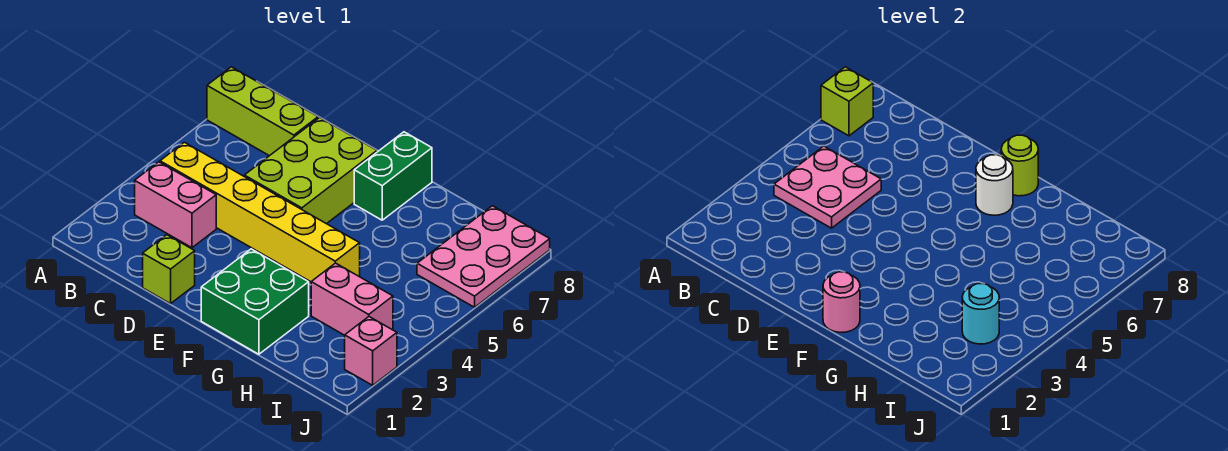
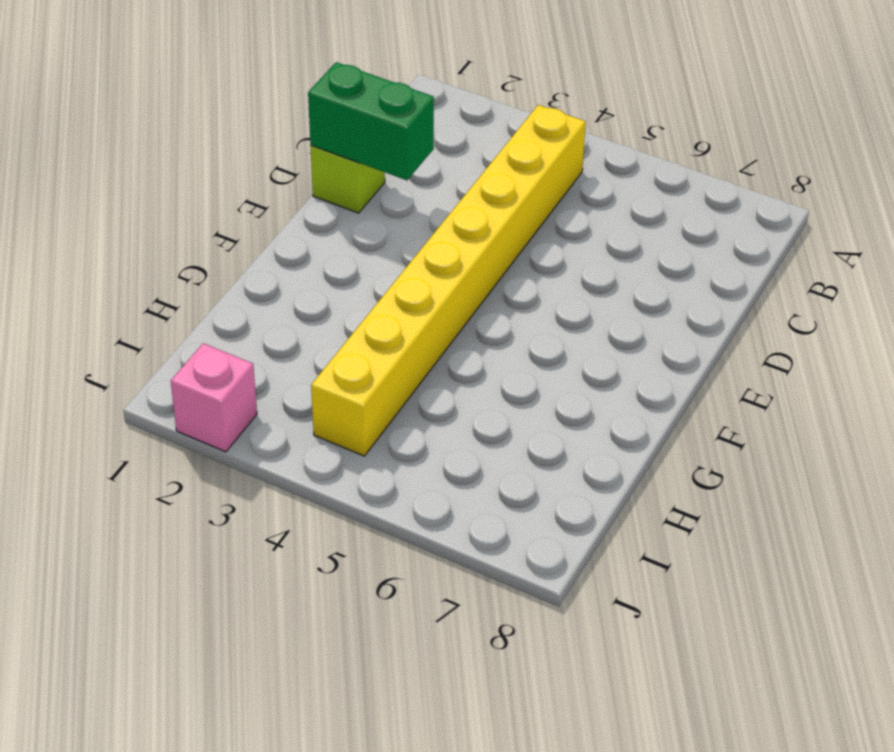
yellow brick B4:I4 level 1 -> yellow brick B4:G4 level 1
green brick D1:D2 level 2 -> green brick F7:F8 level 1
none -> lime brick A7:C7 level 1
none -> pink brick B3:C3 level 1
none -> lime brick D5:E7 level 1

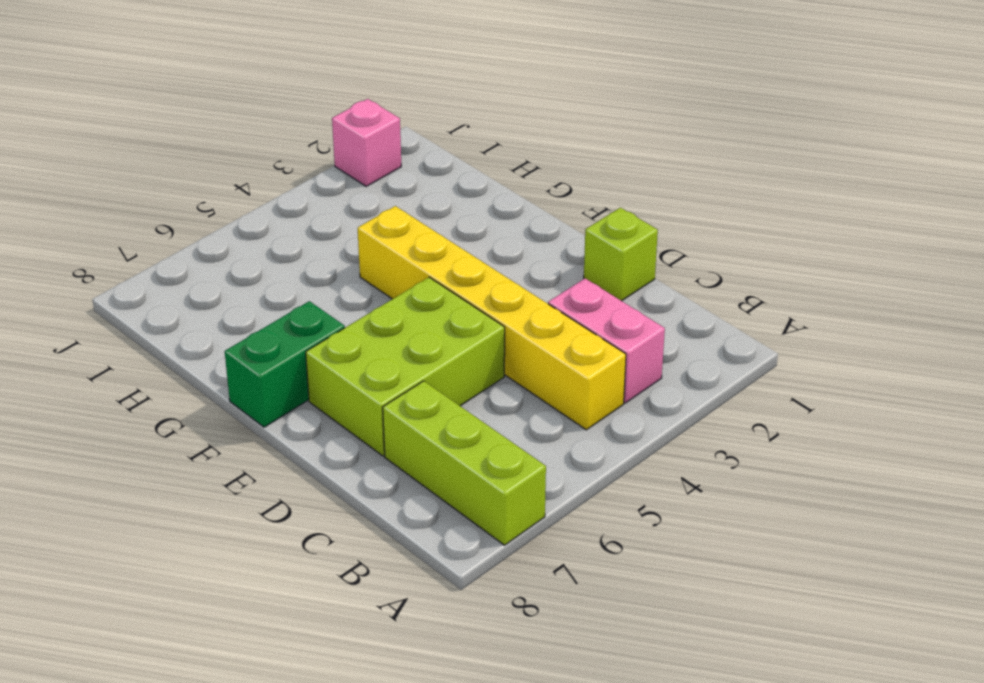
none -> green brick F1:G2 level 1
none -> pink brick H3:I3 level 1
none -> pink plate I6:J8 level 1

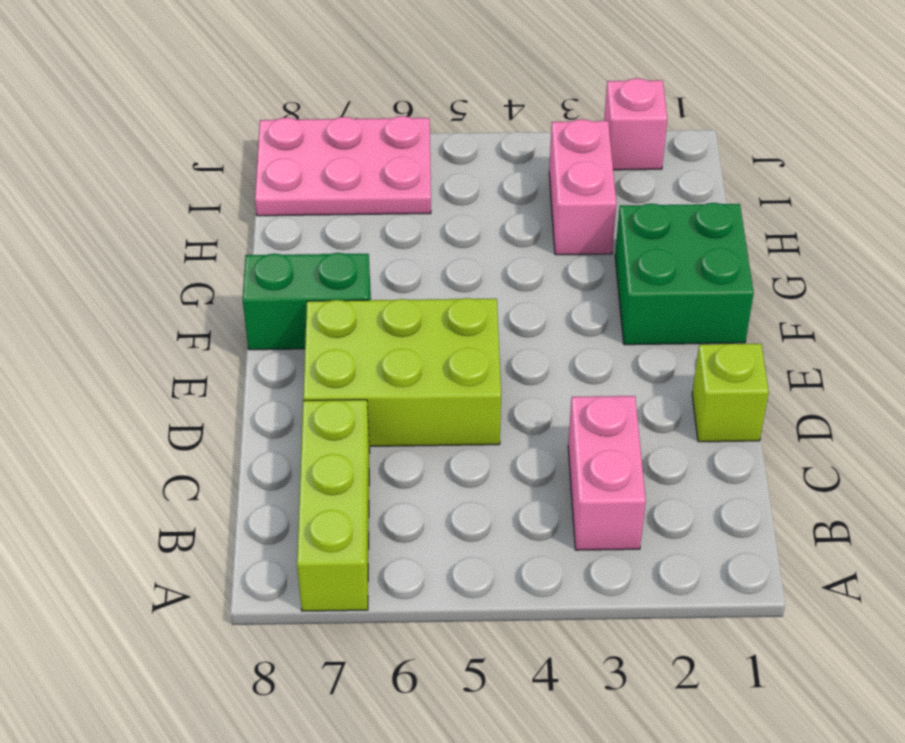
none -> yellow brick B4:G4 level 1
none -> lime brick A7 level 2
none -> pink plate B4:C5 level 2

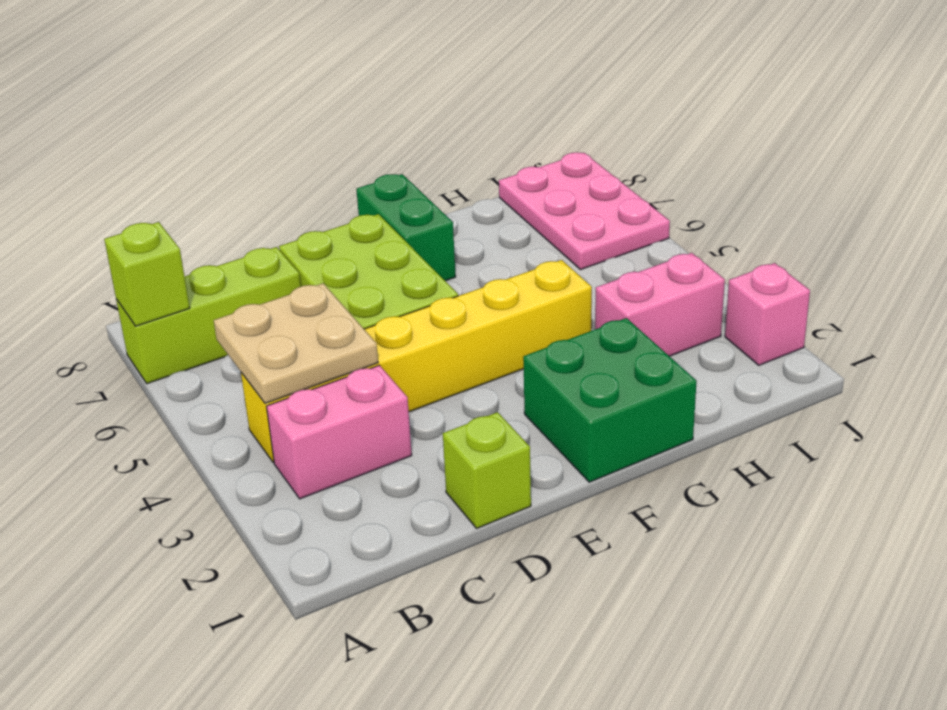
tan plate B4:C5 level 2 -> pink plate B4:C5 level 2
none -> pink round brick F1 level 2
none -> white round brick F7 level 2
none -> lime round brick F8 level 2

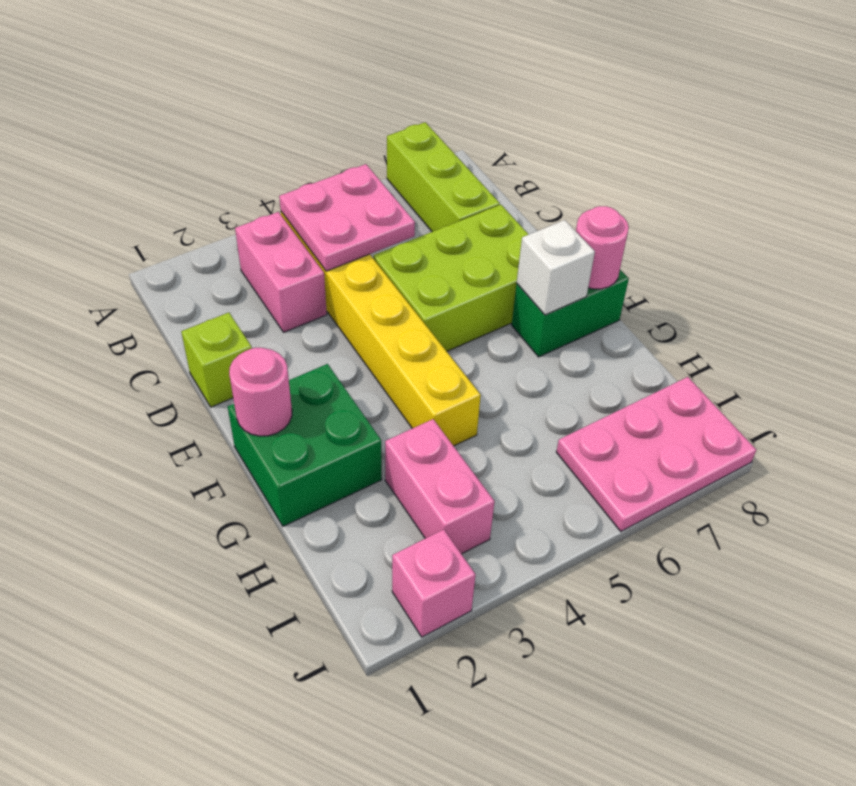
white brick F7 level 2 -> white round brick F7 level 2
pink round brick F8 level 2 -> lime round brick F8 level 2
none -> lime brick A7 level 2
none -> cyan round brick I3 level 2

